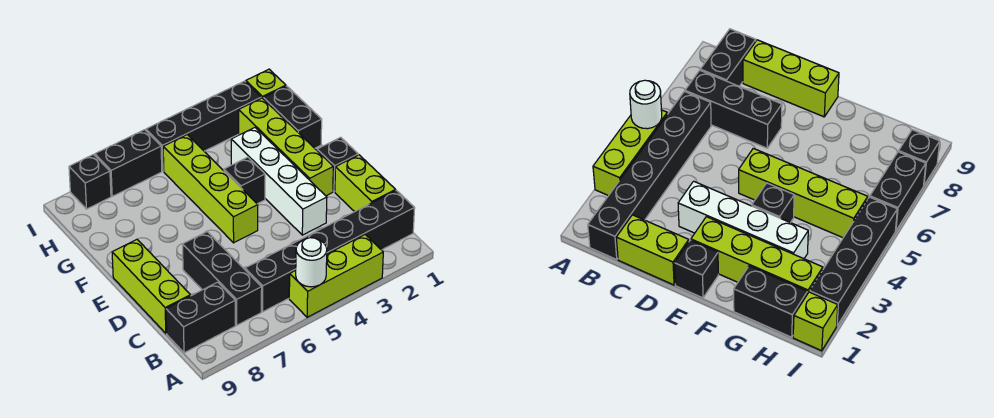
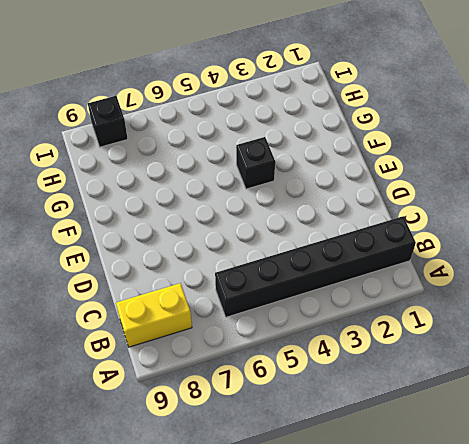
yellow brick B8:B9 level 1 -> black brick B8:B9 level 1
none -> lime brick A3:A5 level 1
none -> black brick B7:D7 level 1
none -> lime brick C1:D1 level 1

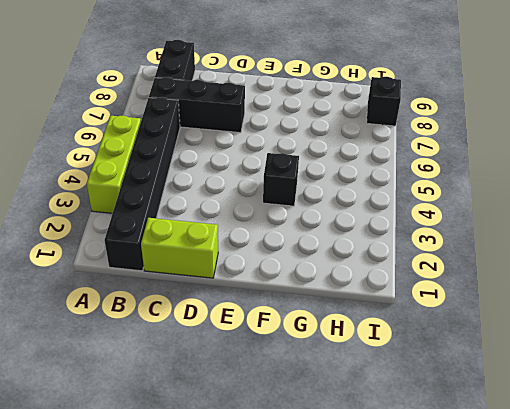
none -> lime brick C9:E9 level 1
none -> white brick D3:G3 level 1
none -> black brick E1 level 1

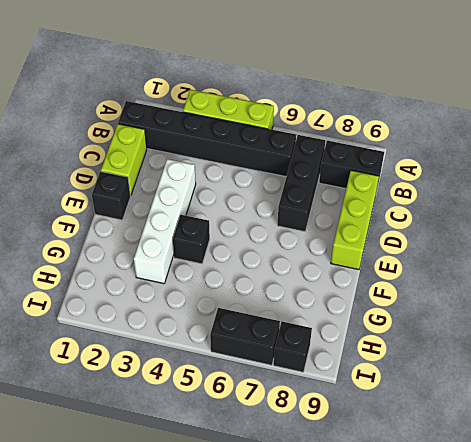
none -> lime brick E2:H2 level 1
none -> lime brick E5:H5 level 1
none -> black brick G1:H1 level 1

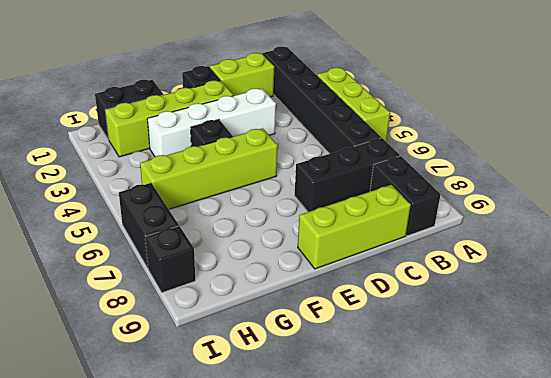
none -> lime brick I1 level 1
none -> black brick I2:I5 level 1
none -> white round brick A5 level 2

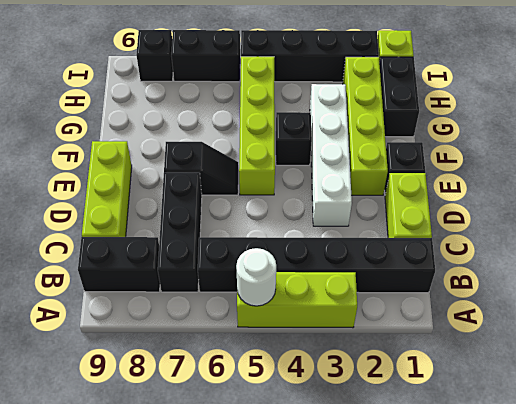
black slope E6:E7 level 1 top 7 -> none

